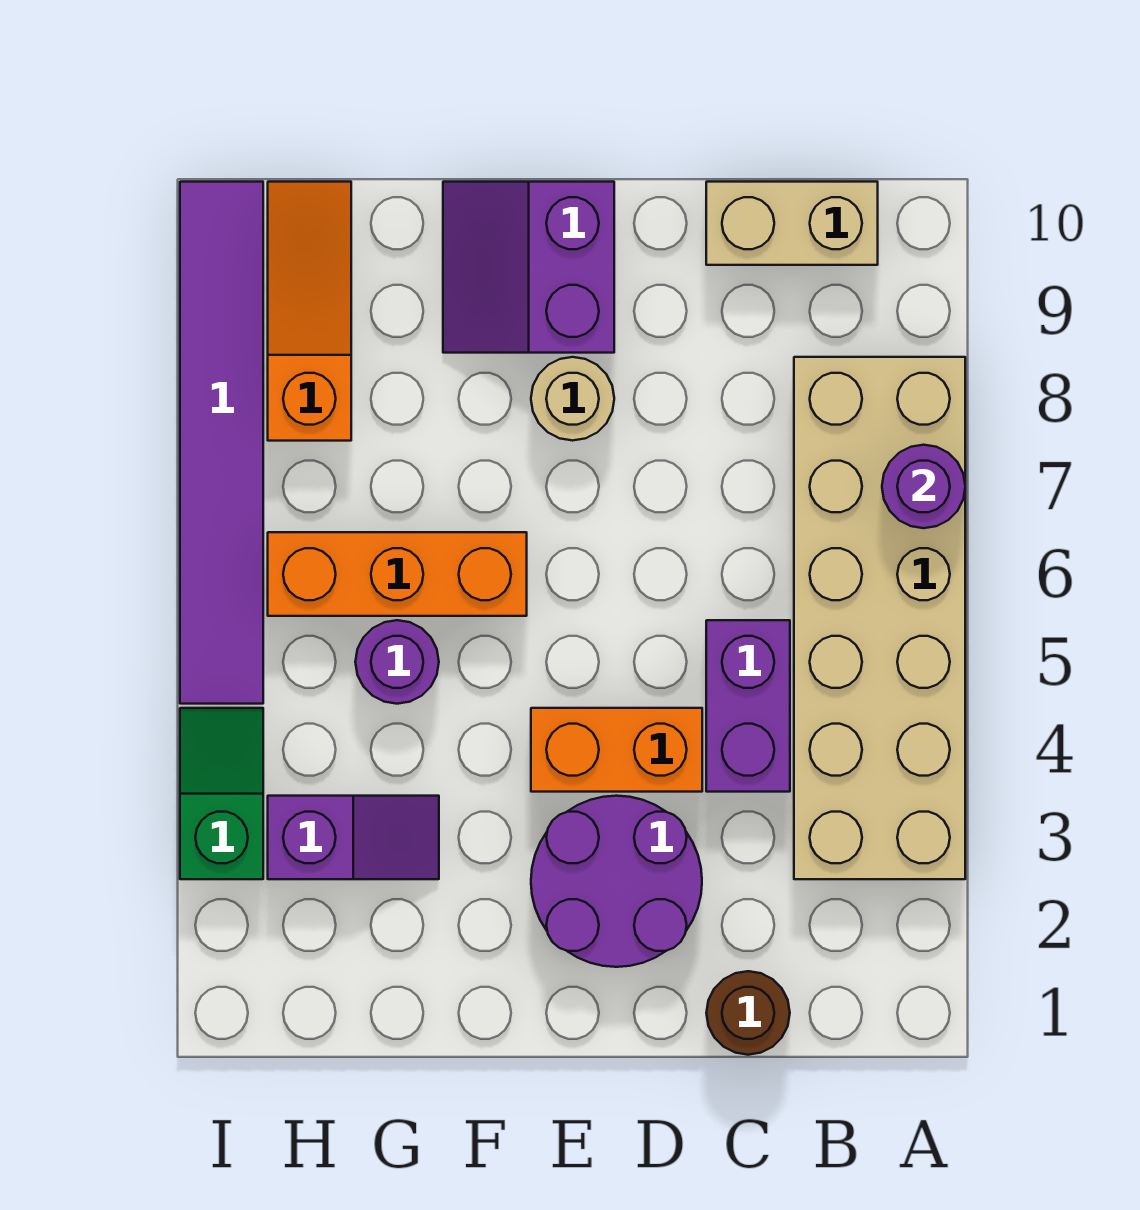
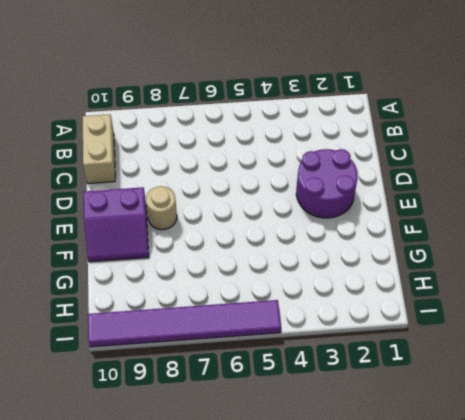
none -> tan brick A3:B8 level 1
none -> brown round brick C1 level 1
none -> purple brick C4:C5 level 1

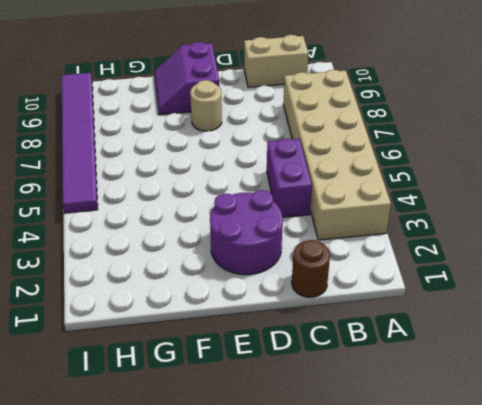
none -> orange brick D4:E4 level 1
none -> orange brick F6:H6 level 1
none -> purple slope G3:H3 level 1 top H

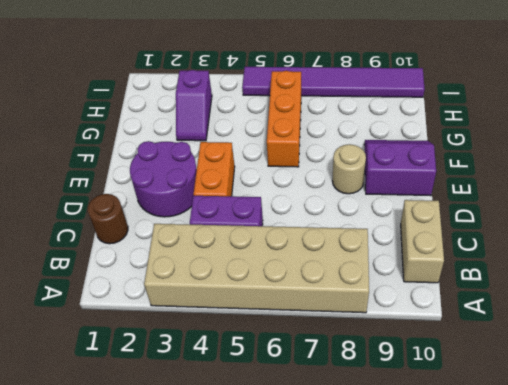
none -> purple round brick G5 level 1
none -> orange slope H8:H10 level 1 top 8
none -> green slope I3:I4 level 1 top 3

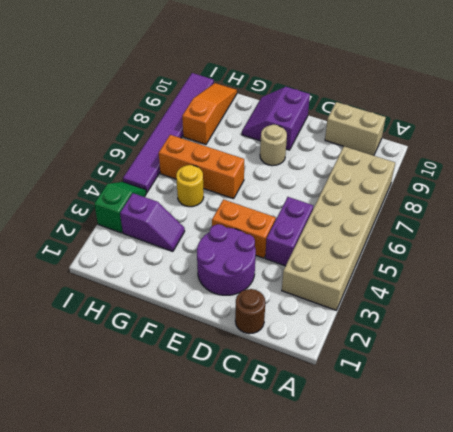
yellow round brick G5 level 1 -> purple round brick G5 level 1
none -> purple round brick A7 level 2

